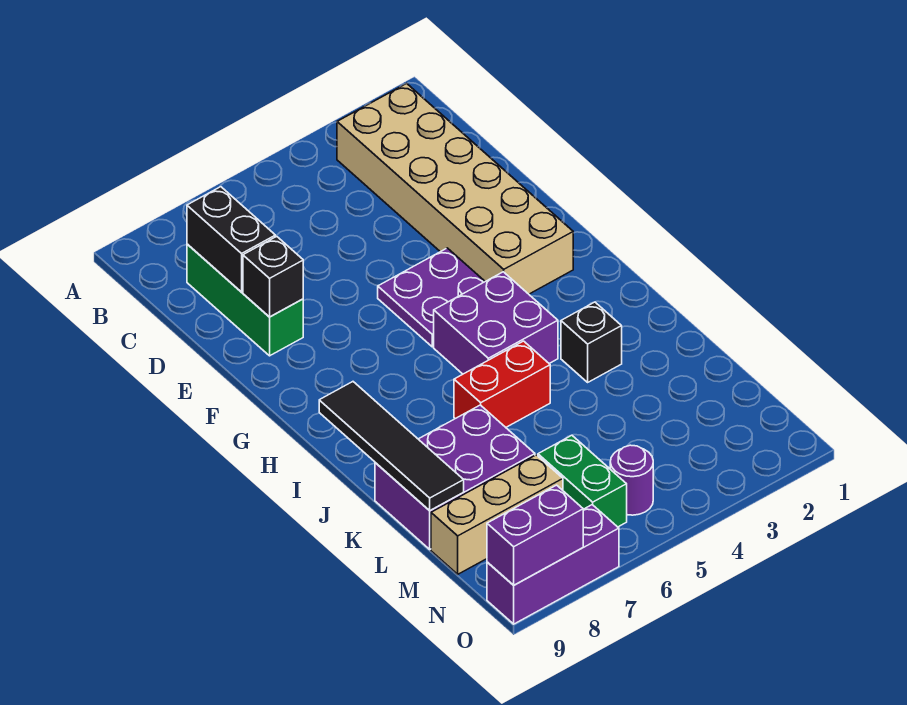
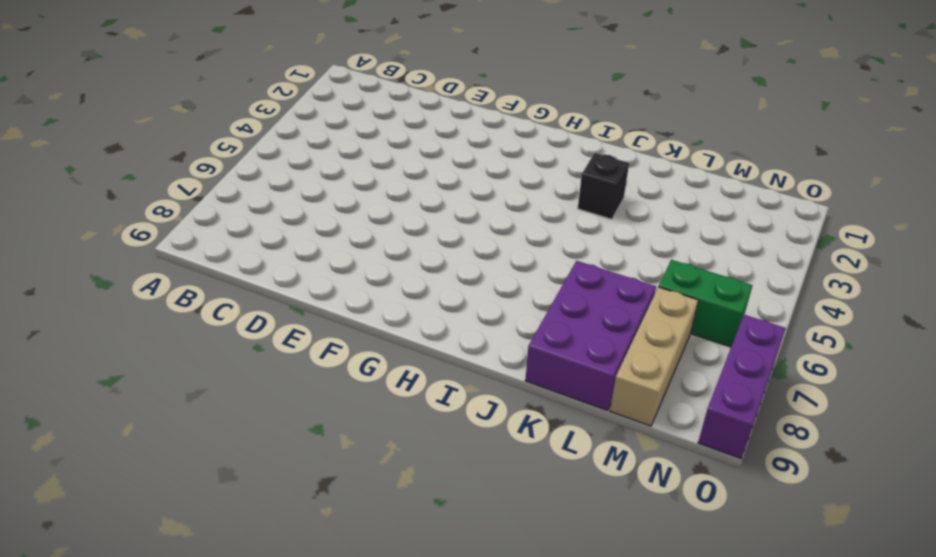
none -> tan brick B2:G3 level 1
none -> green brick C8:E8 level 1
none -> purple plate F4:G5 level 1

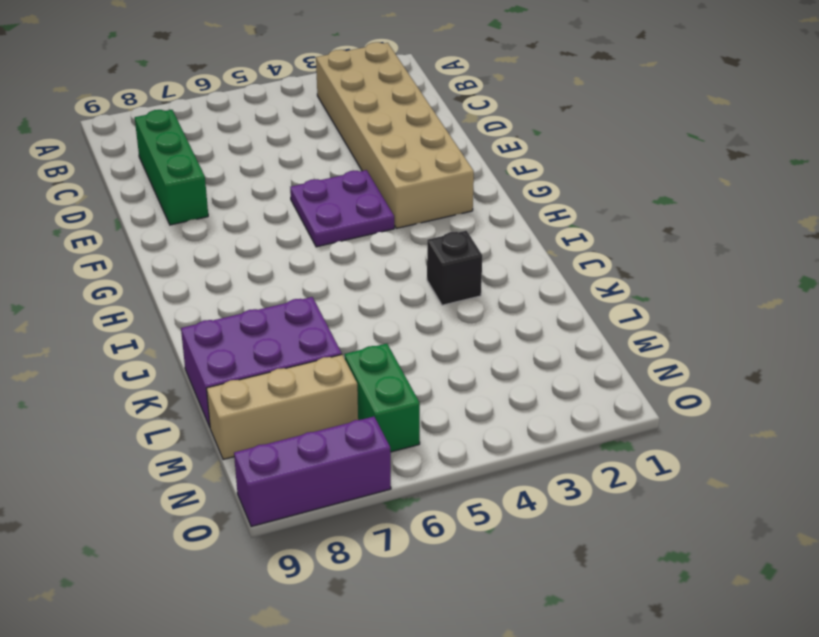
none -> purple brick H4:I5 level 1
none -> red brick J5:J6 level 1
none -> purple round brick N5 level 1

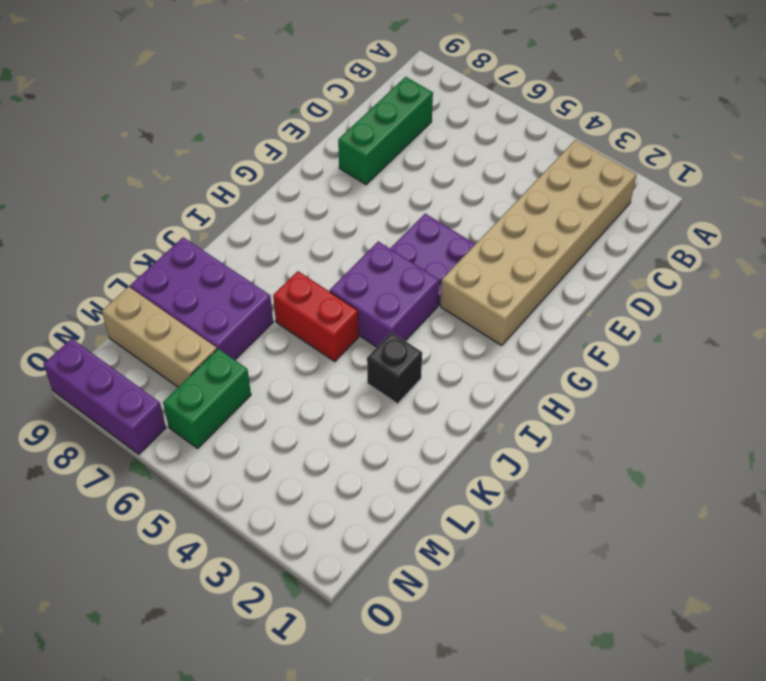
none -> purple round brick N5 level 1
none -> black brick C8:D8 level 2
none -> black brick E8 level 2

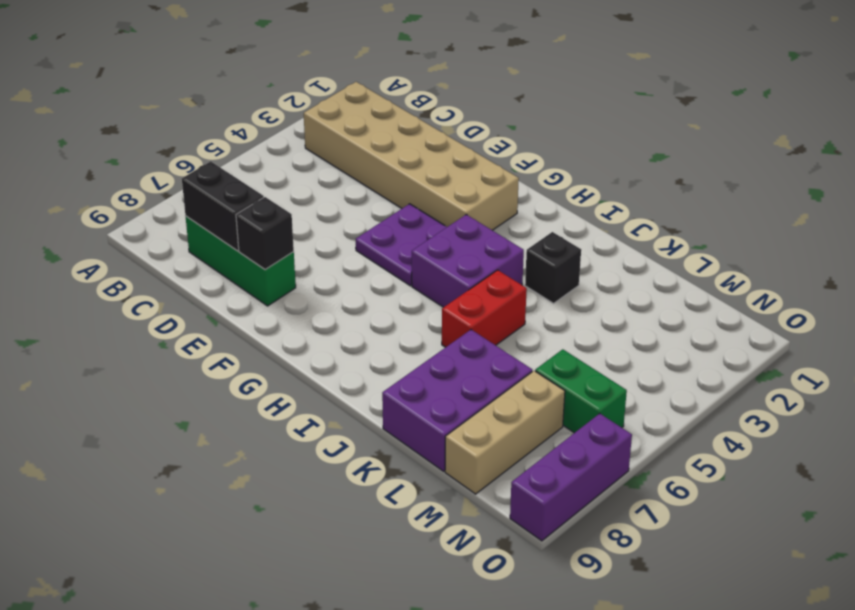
none -> purple round brick N5 level 1
none -> black tile I9:L9 level 2
none -> purple brick O8:O9 level 2

